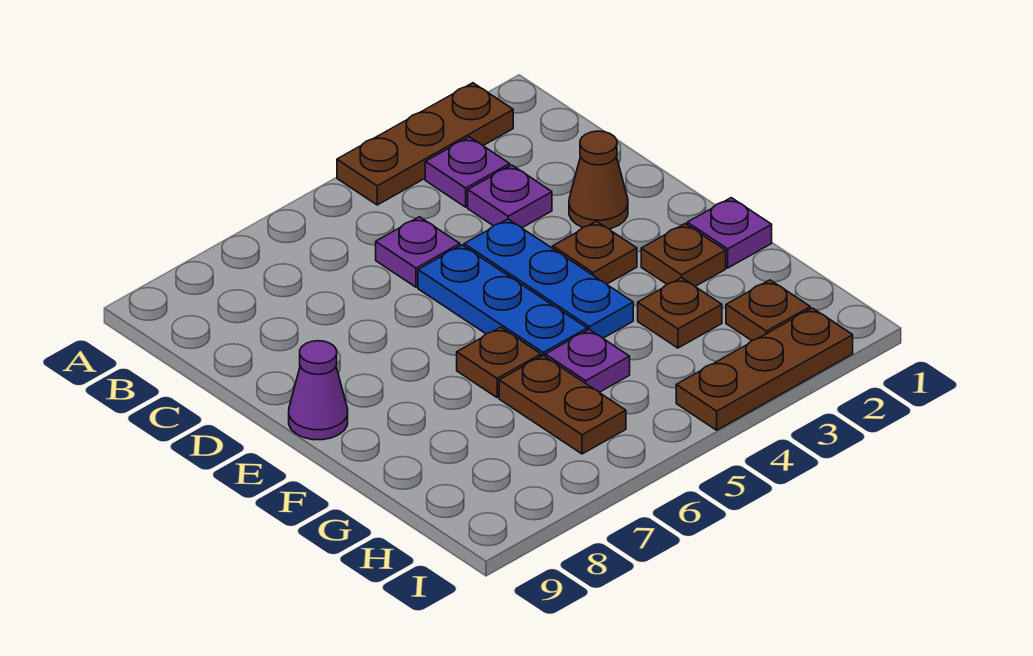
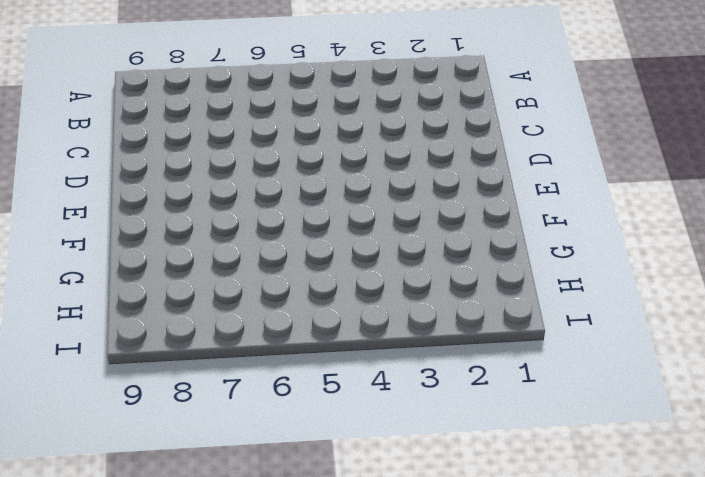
none -> brown plate A2:A4 level 1
none -> purple plate B3 level 1
none -> purple plate C3 level 1

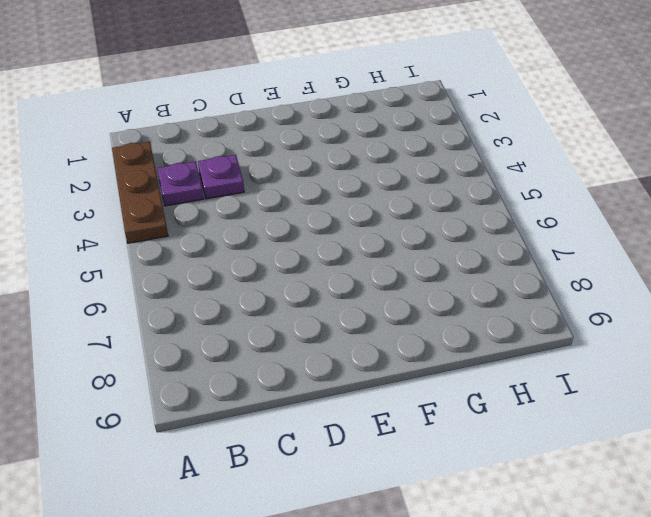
none -> purple plate C5 level 1
none -> brown cone D2 level 1
none -> blue plate D4:F4 level 1

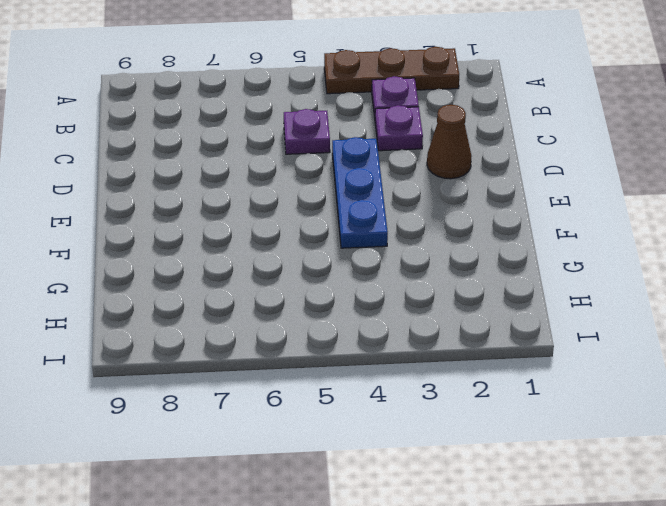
none -> blue plate D5:F5 level 1
none -> brown plate E3 level 1
none -> purple cone E9 level 1

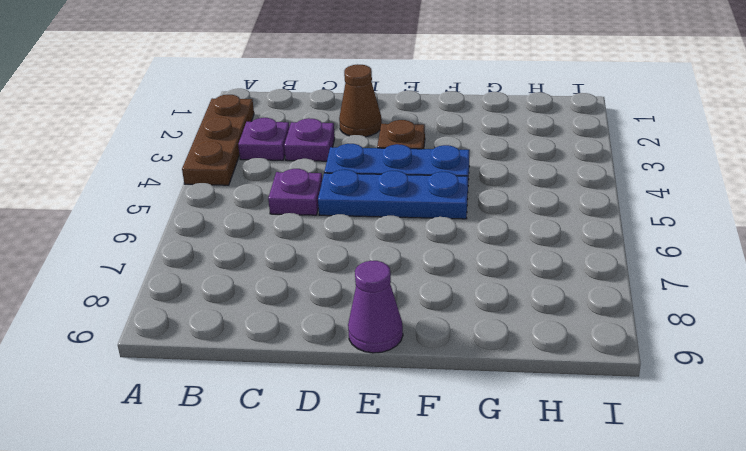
none -> purple plate F1 level 1
none -> brown plate F2 level 1
none -> brown plate F6 level 1

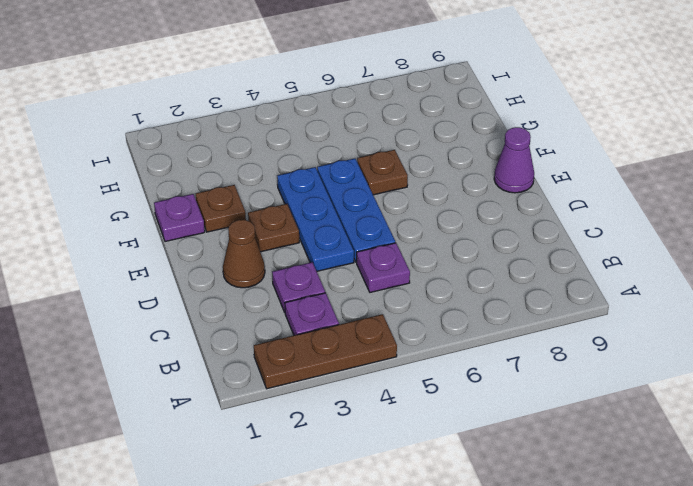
none -> brown plate G3 level 1
none -> purple plate G5 level 1
none -> brown plate G6:H6 level 1

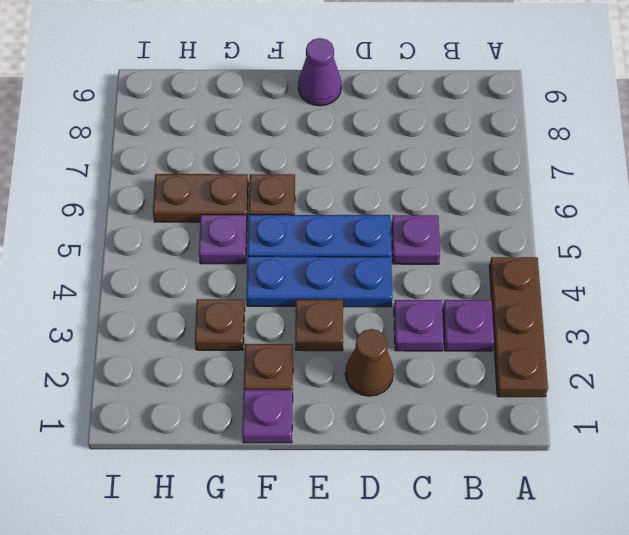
none -> brown plate H2 level 1
none -> brown plate I2:I4 level 1

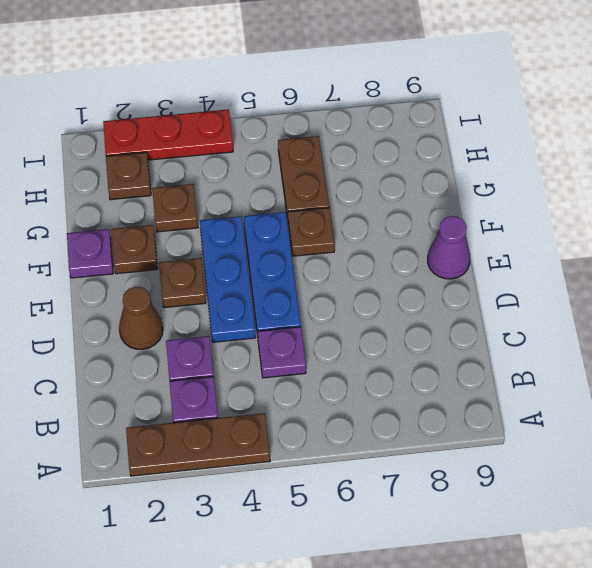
red plate I2:I4 level 1 -> brown plate I2:I4 level 1
none -> purple plate G5 level 1

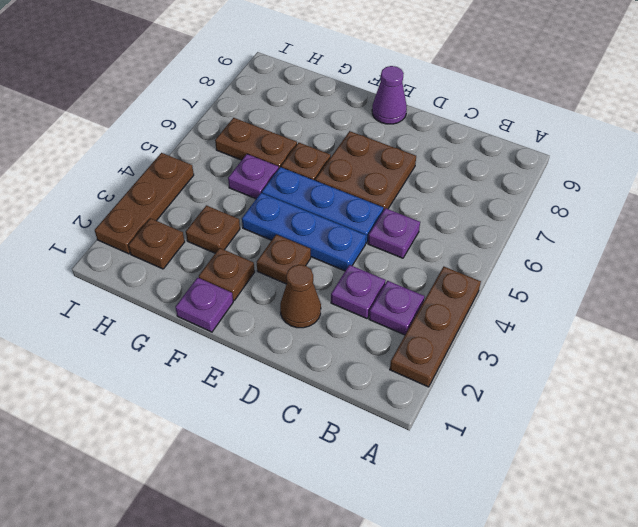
brown plate D6:E7 level 1 -> none

